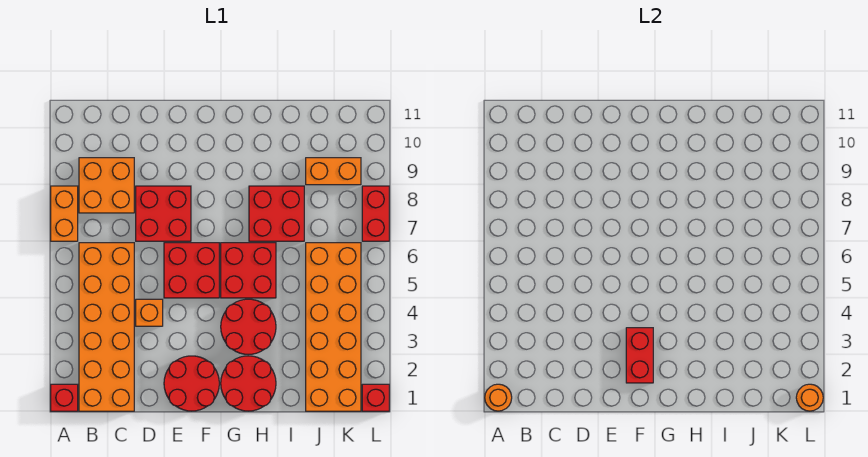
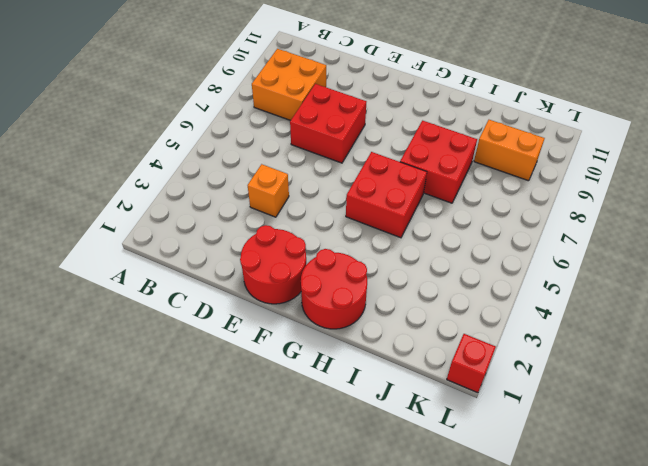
none -> red brick A1 level 1
none -> orange brick A7:A8 level 1
none -> orange brick B1:C6 level 1

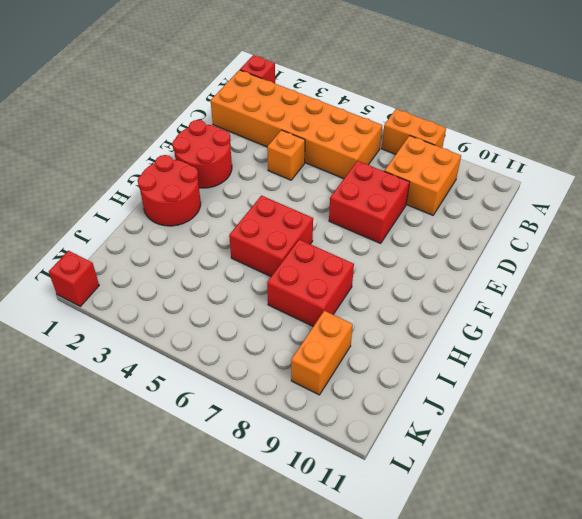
none -> red brick E5:F6 level 1
none -> red round brick G3:H4 level 1
none -> orange brick J1:K6 level 1

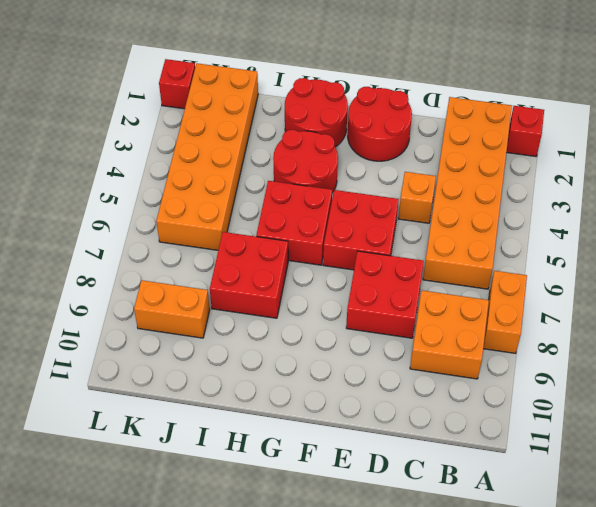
none -> red brick L7:L8 level 1
none -> orange round brick A1 level 2
none -> red brick F2:F3 level 2

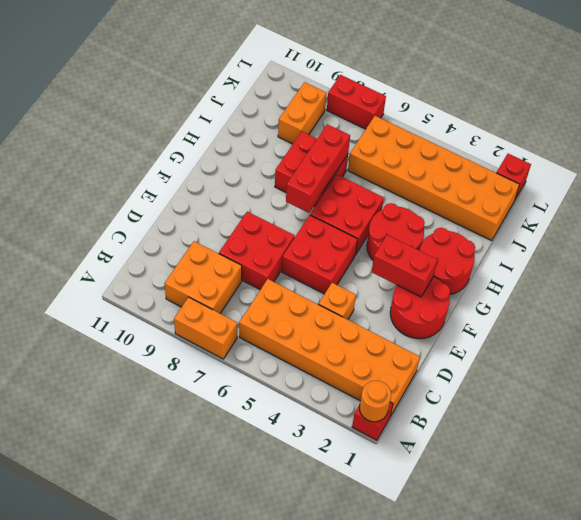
red brick G7:I7 level 2 -> none
none -> orange round brick L1 level 2

